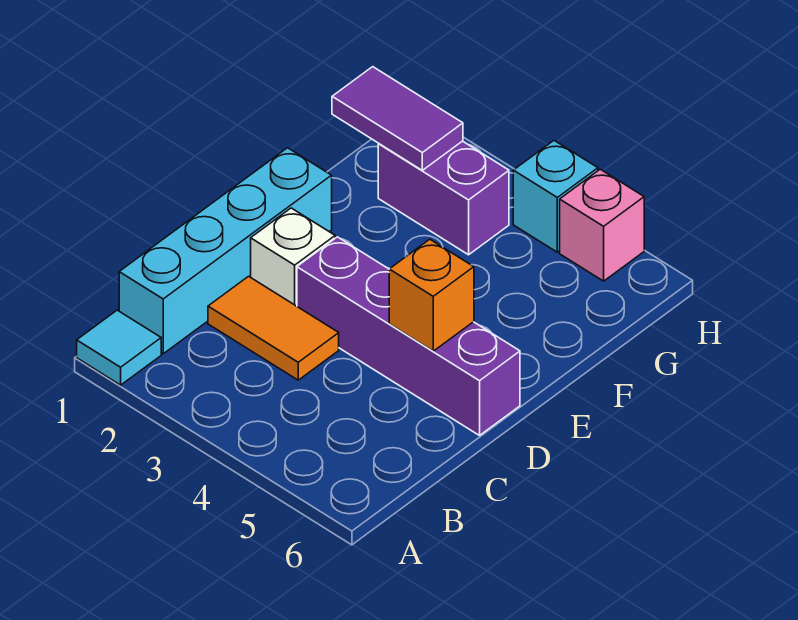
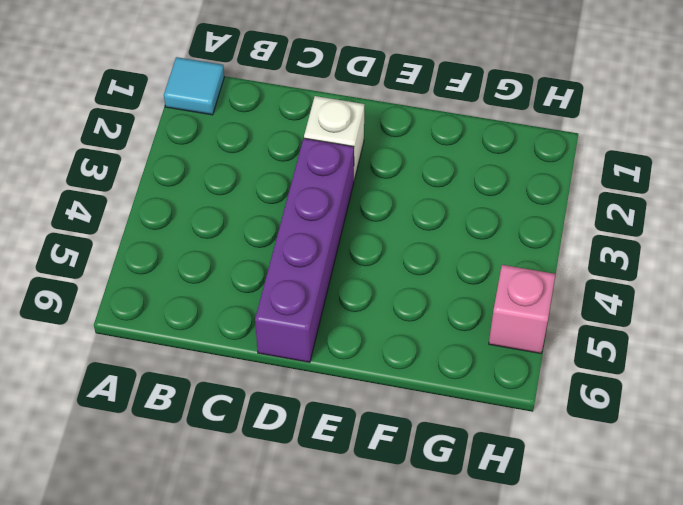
none -> cyan brick B1:E1 level 1
none -> orange tile C2:C3 level 1

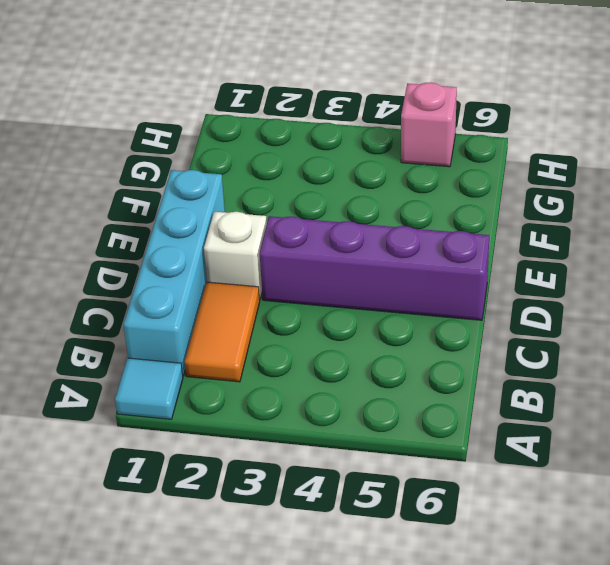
orange tile B2:C2 level 1 -> orange tile C2:C3 level 1
none -> purple brick G2:G3 level 1
none -> cyan brick H4 level 1

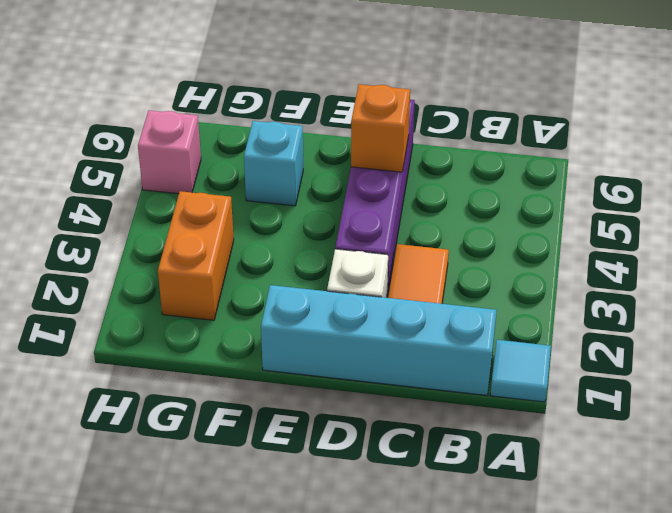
cyan brick F5 level 1 -> cyan brick H4 level 1
orange brick G2:G3 level 1 -> purple brick G2:G3 level 1
none -> purple tile G1:G2 level 2

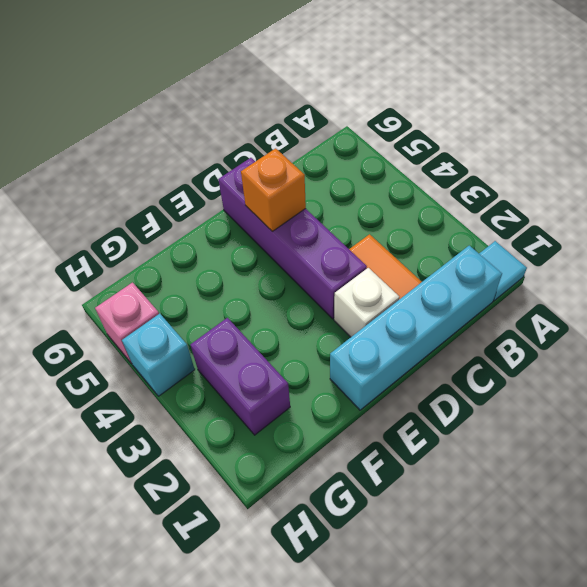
none -> purple tile G1:G2 level 2

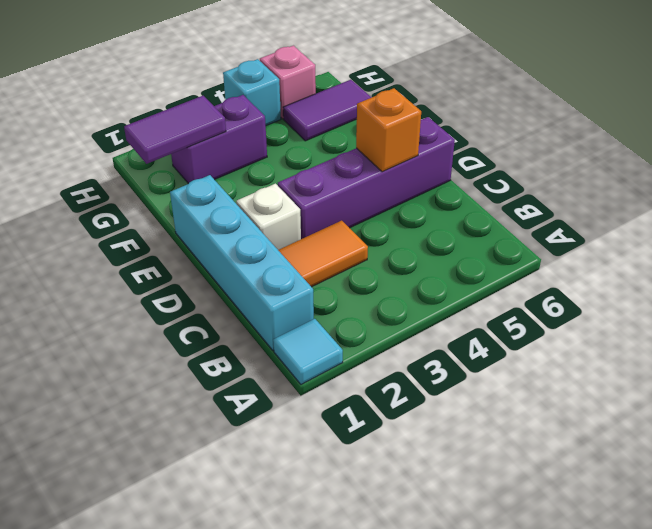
purple tile G5:G6 level 1 -> none

